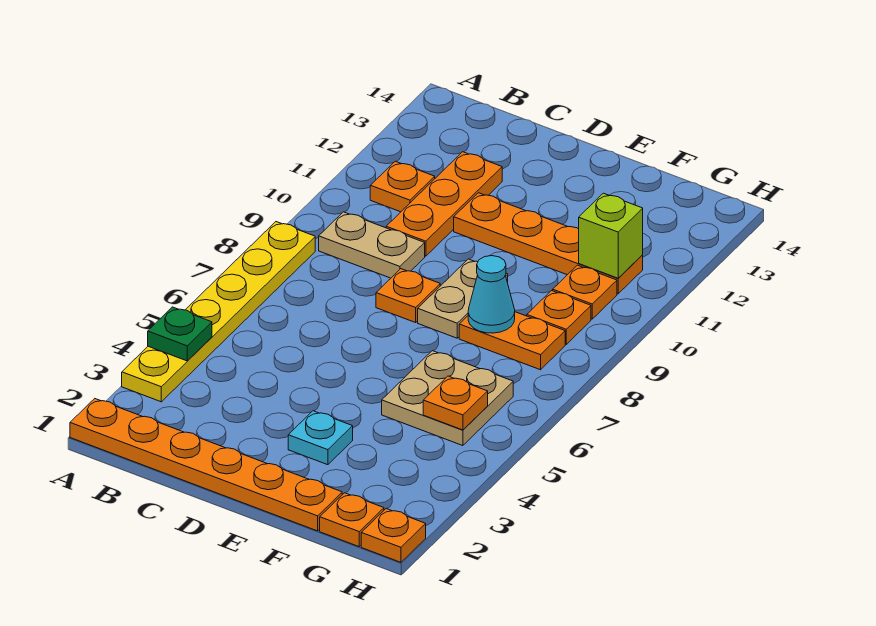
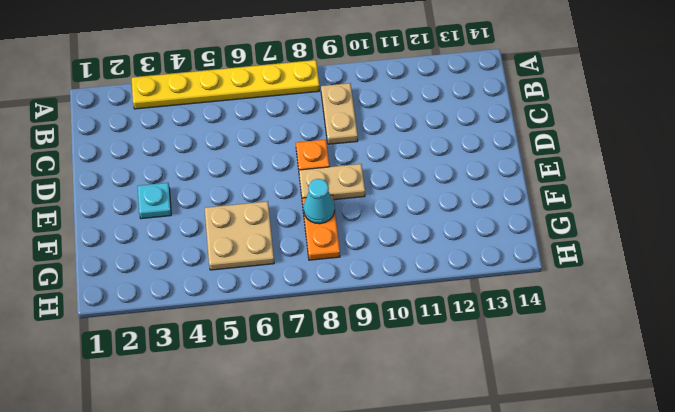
none -> orange plate A1:F1 level 1
none -> orange plate B11 level 1
none -> orange plate C10:C12 level 1

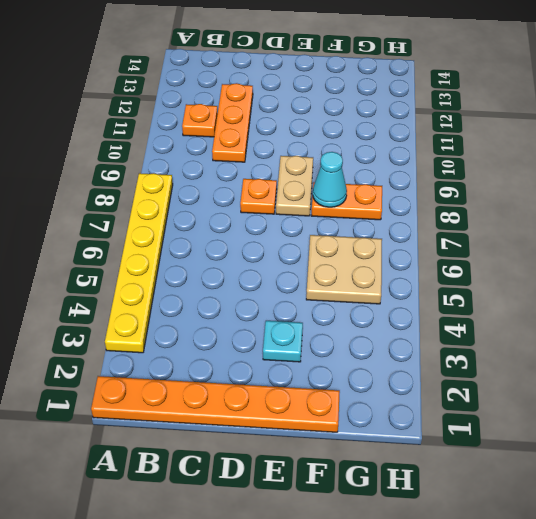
none -> tan plate B9:C9 level 1
none -> orange plate D11:G11 level 1
none -> orange plate G1 level 1

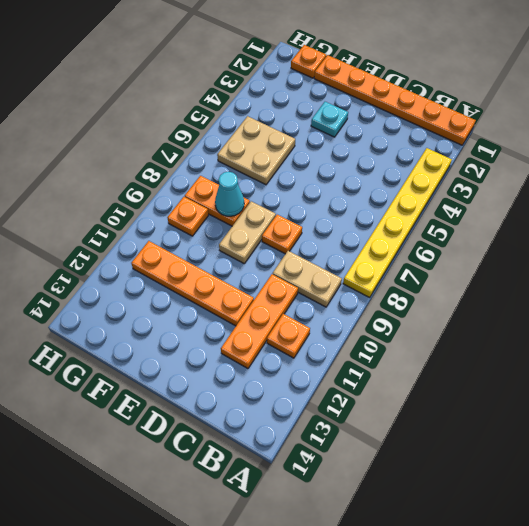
none -> orange plate G10 level 1
none -> orange plate H1 level 1
none -> green plate A4 level 2

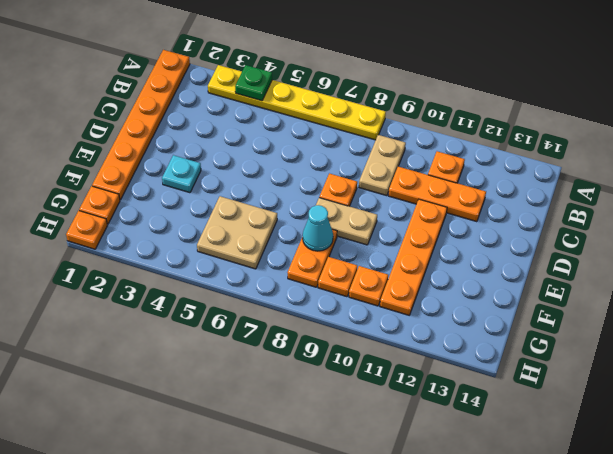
none -> orange plate G5 level 2
none -> lime brick G11 level 2

